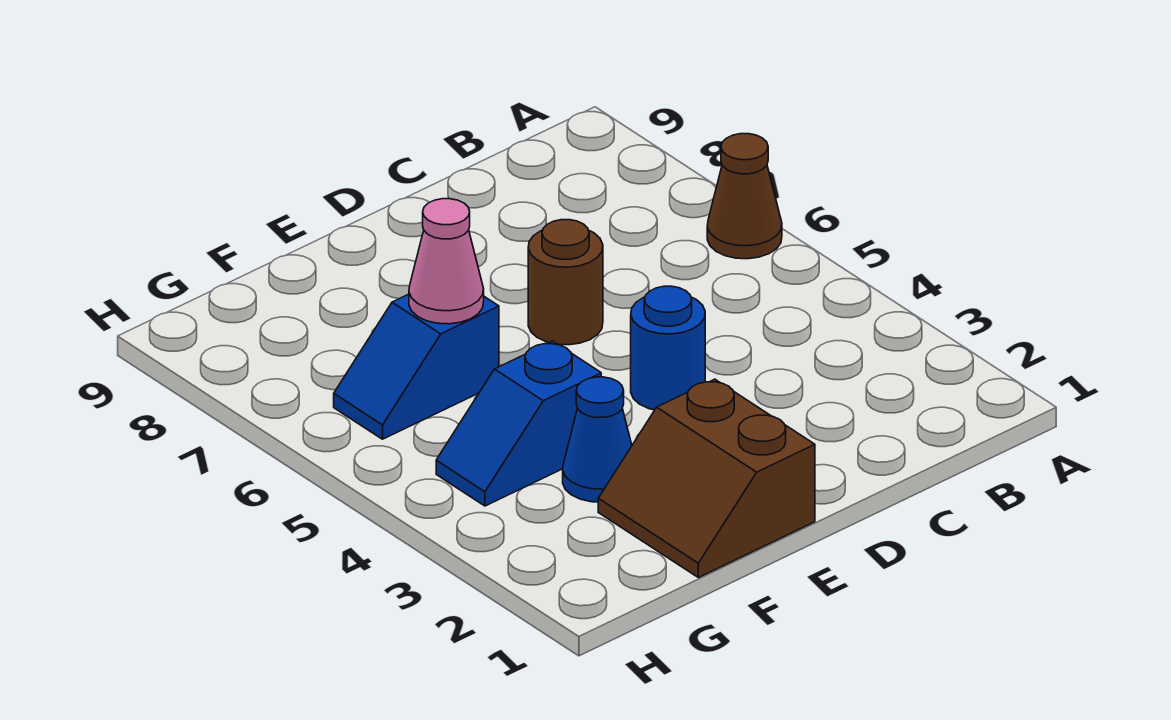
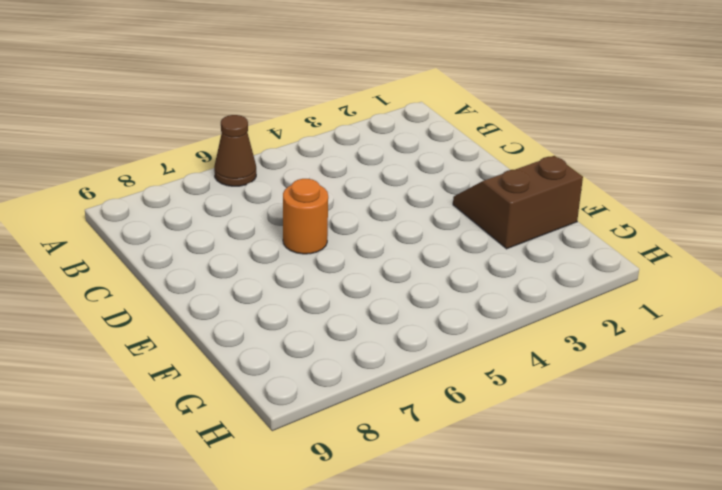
orange round brick D6 level 1 -> brown round brick D6 level 1
brown slope E1:F2 level 1 top F -> brown slope E1:F2 level 1 top E
none -> blue round brick D4 level 1
none -> blue cone F3 level 1

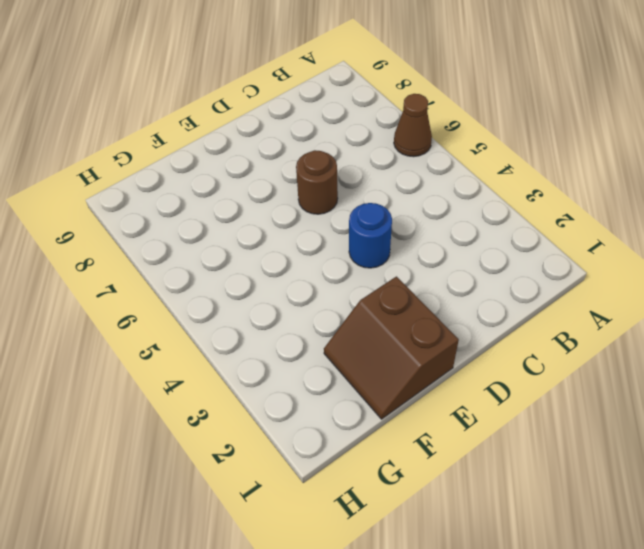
none -> blue cone F3 level 1
none -> blue slope F4:G4 level 1 top F

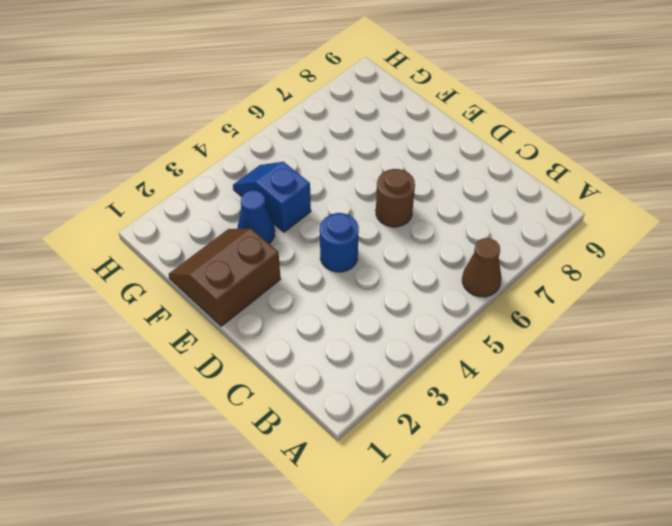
none -> blue slope F6:G6 level 1 top F
none -> pink cone F6 level 2

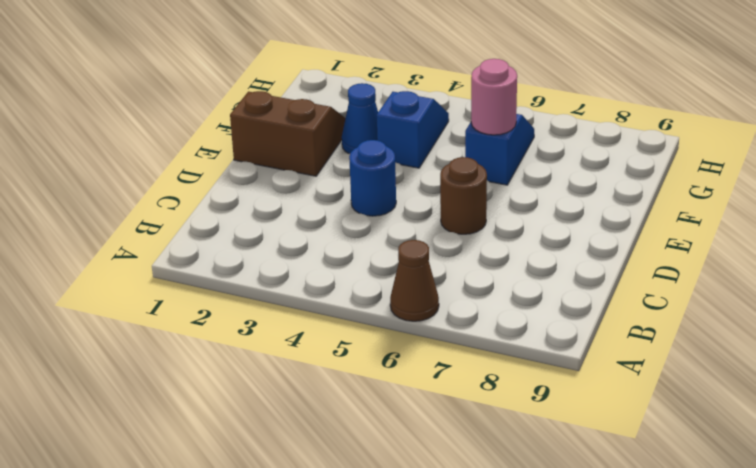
pink round brick F6 level 2 -> pink cone F6 level 2

